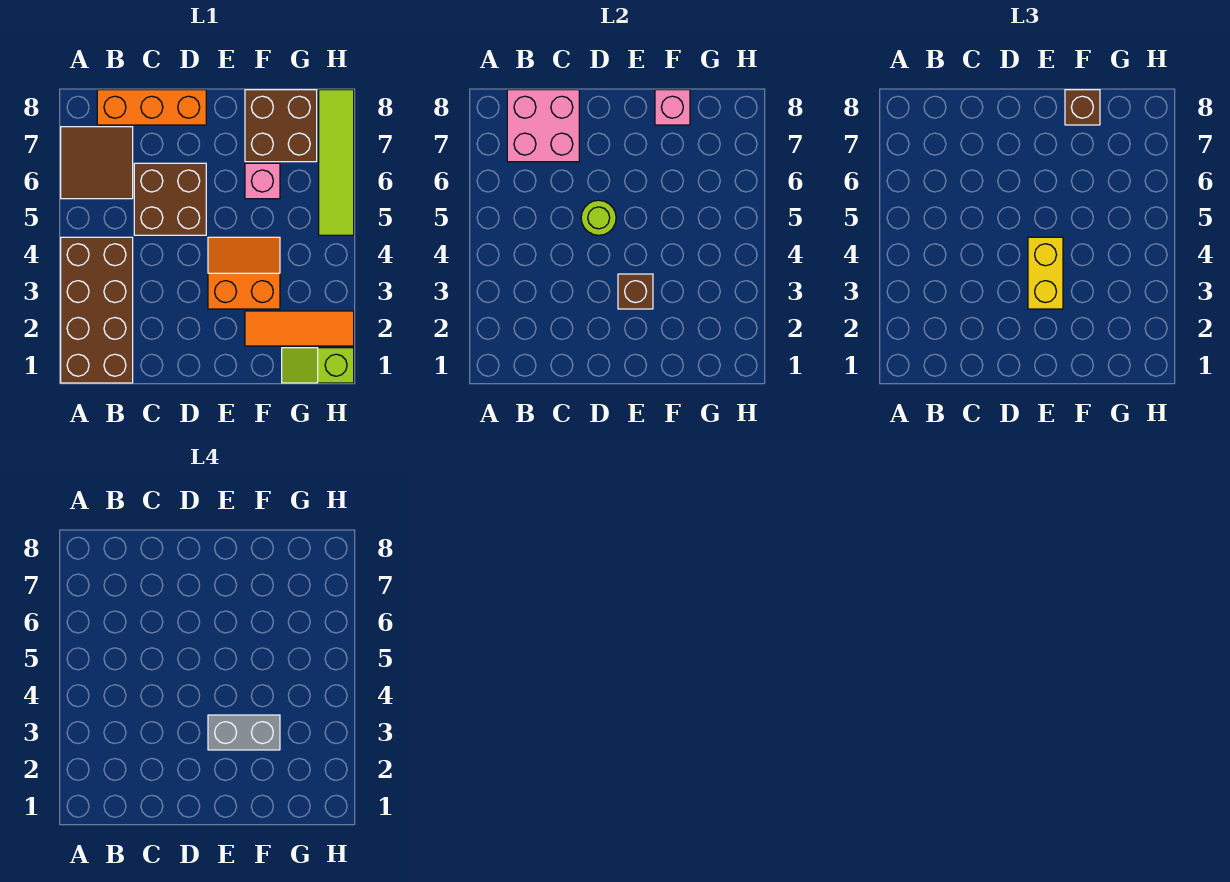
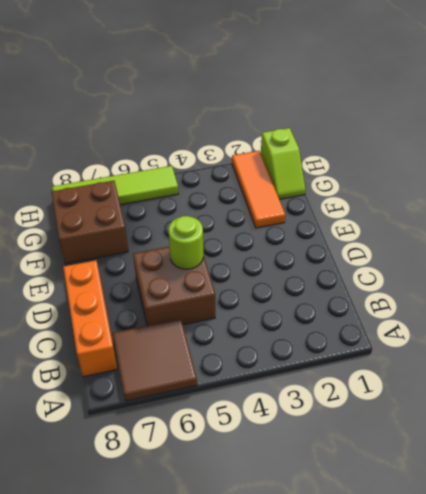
none -> brown brick A1:B4 level 1
none -> orange slope E3:F4 level 1 top 3
none -> pink brick F6 level 1

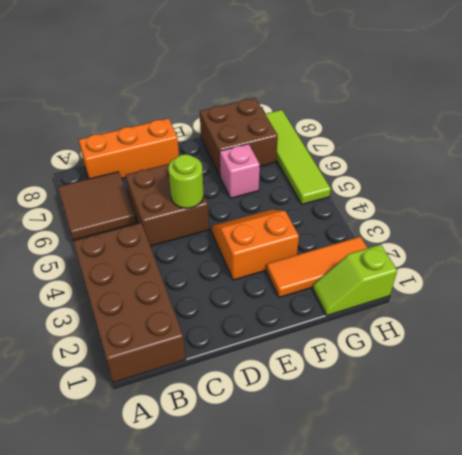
none -> pink brick B7:C8 level 2
none -> brown brick E3 level 2
none -> pink brick F8 level 2

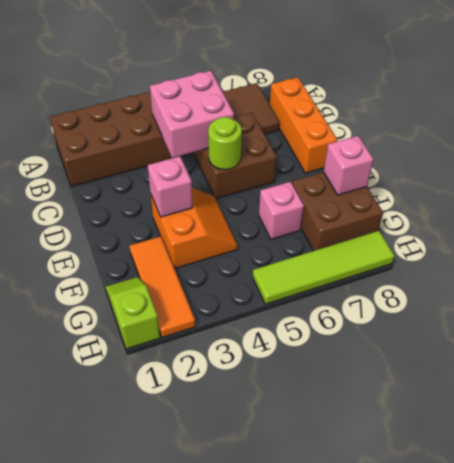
pink brick B4:C5 level 2 -> pink brick B7:C8 level 2
pink brick E3 level 2 -> brown brick E3 level 2
none -> yellow brick E3:E4 level 3
none -> brown brick F8 level 3
none -> grey brick E3:F3 level 4

